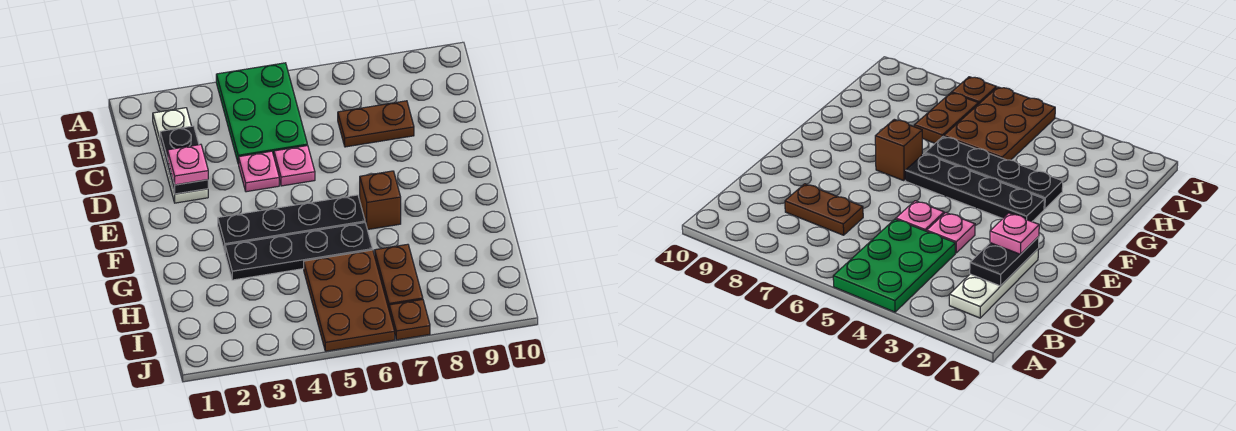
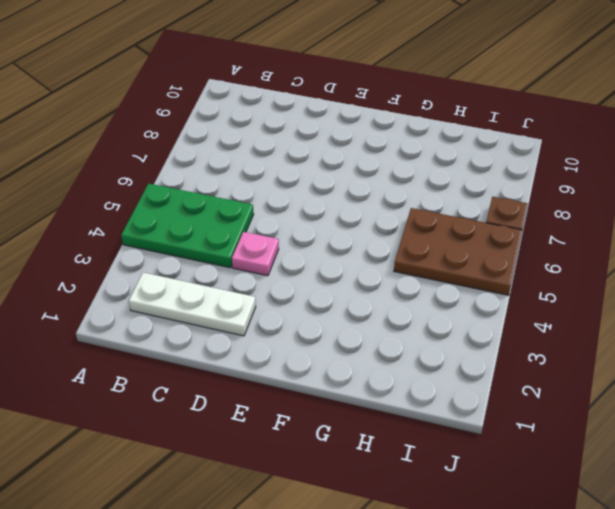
none -> brown plate C7:C8 level 1
none -> pink plate D5 level 1
none -> black plate F3:F6 level 1

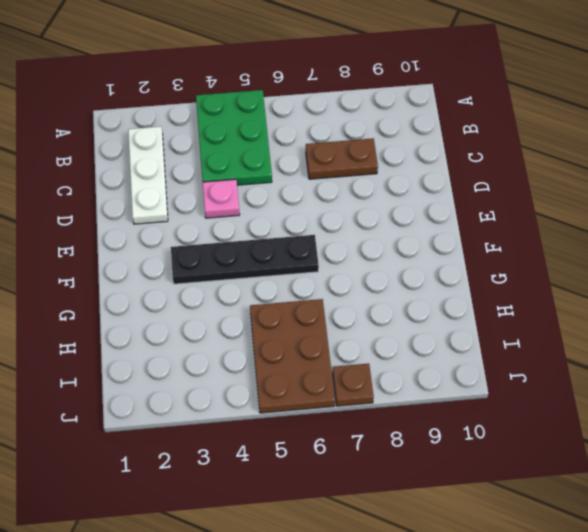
none -> pink plate D5 level 1
none -> brown brick F7 level 1
none -> black plate G3:G6 level 1

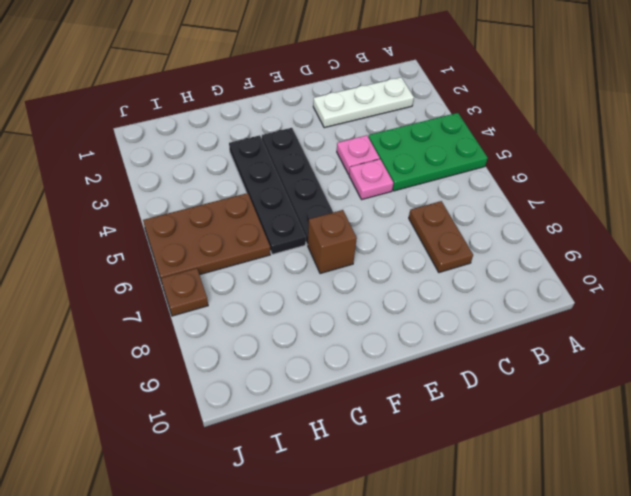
none -> brown plate H7:I7 level 1
none -> black plate C2:D2 level 2
none -> pink plate D2 level 3

